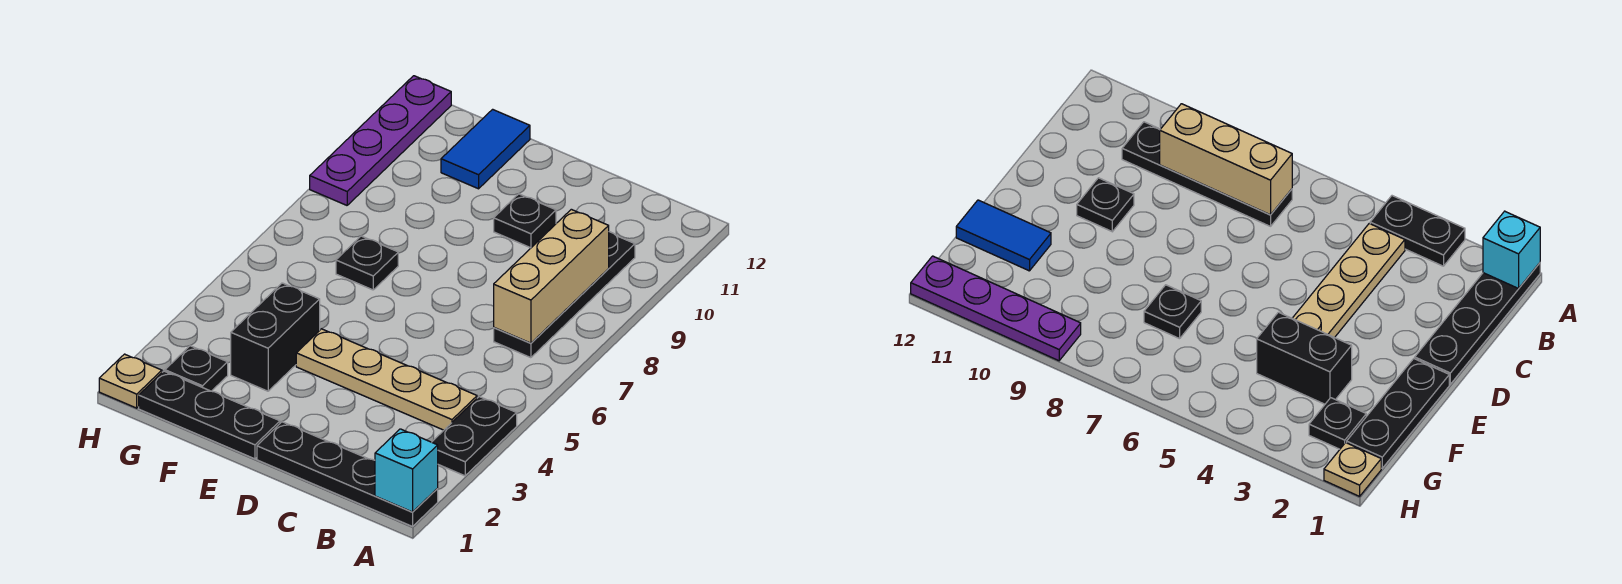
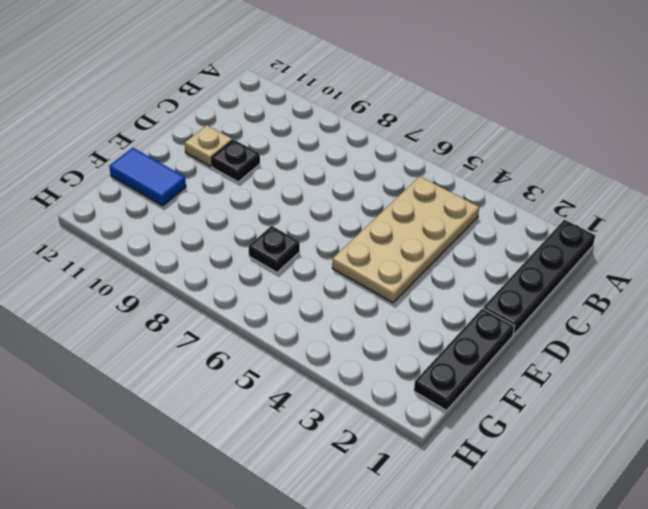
tan plate B4:E5 level 1 -> tan plate B4:E4 level 1
tan plate D11 level 1 -> tan plate H1 level 1
none -> black plate A3:A4 level 1
none -> black plate B7:B10 level 1
none -> black brick F3:F4 level 1

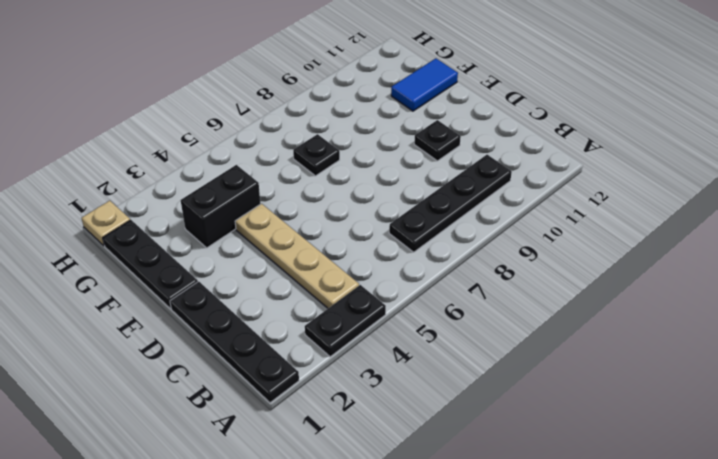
none -> black plate G2 level 1
none -> purple plate H9:H12 level 1
none -> cyan brick A1 level 2

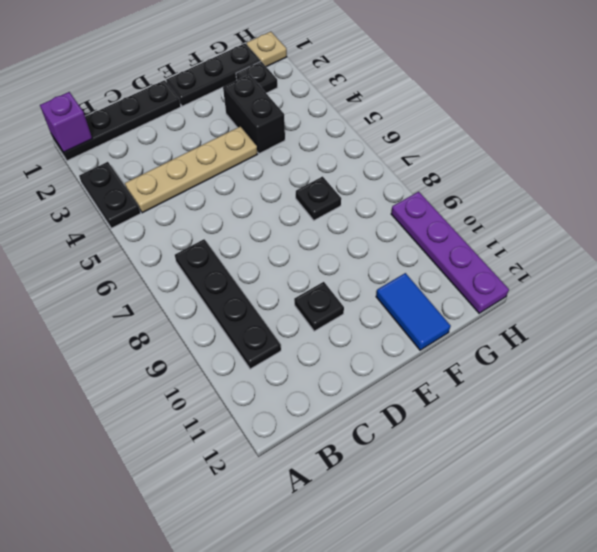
purple brick A1 level 2 -> cyan brick A1 level 2
none -> tan brick B7:B9 level 2

